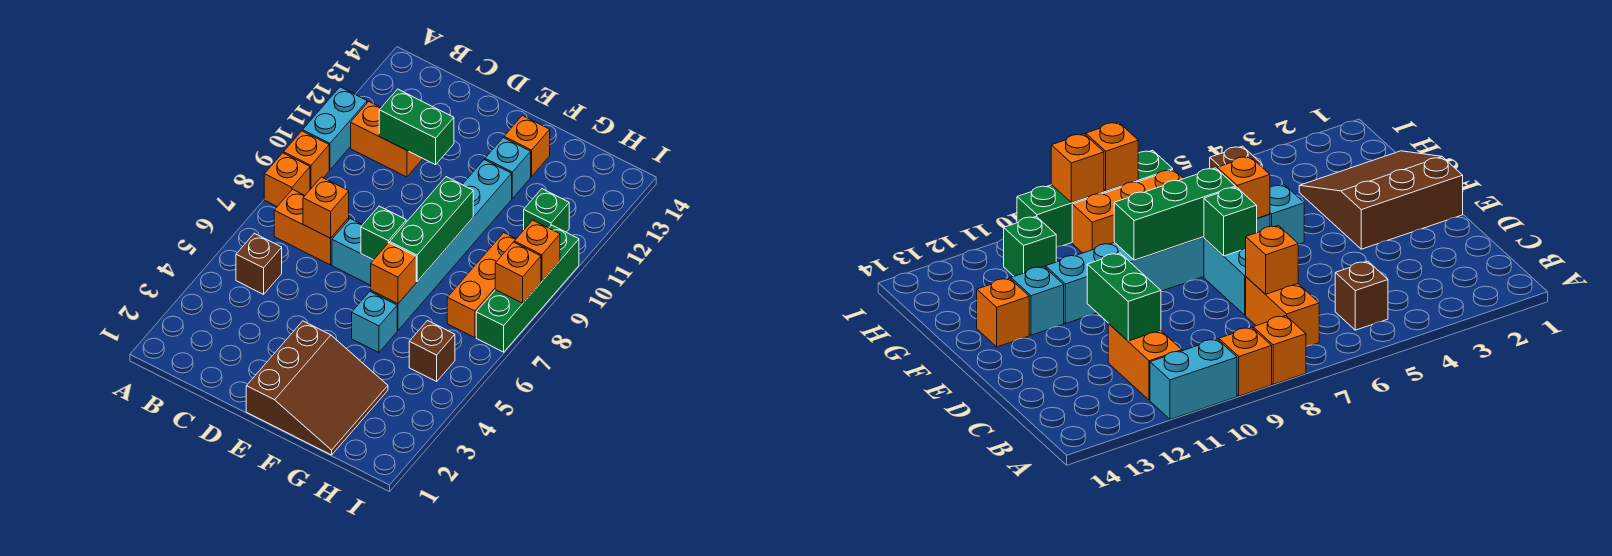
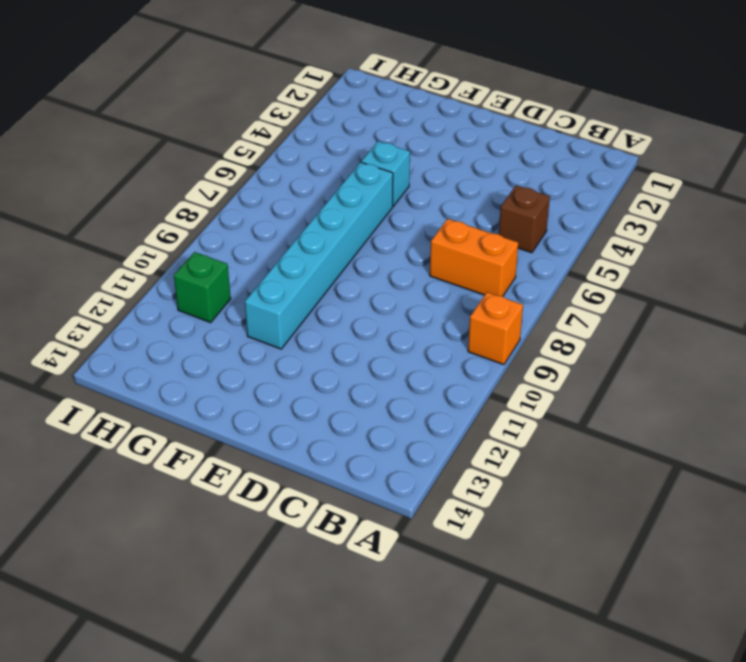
none -> orange brick A8 level 1
none -> cyan brick A10:A11 level 1
none -> orange brick B11:C11 level 1

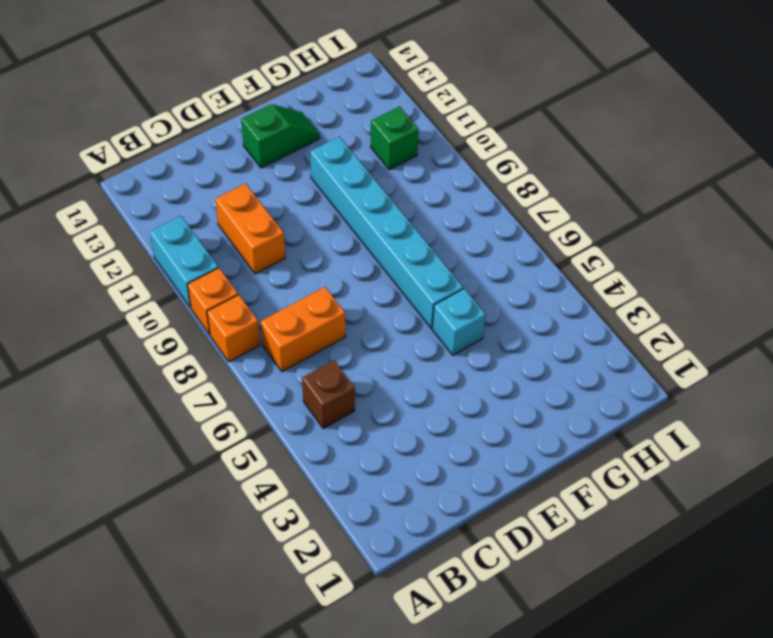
orange brick C10:C11 level 1 -> orange brick B11:C11 level 1
green slope E13:F13 level 1 top E -> orange brick F13 level 1
none -> cyan brick D7:E7 level 1
none -> brown slope E1:G3 level 1 top E
none -> cyan brick F12 level 1

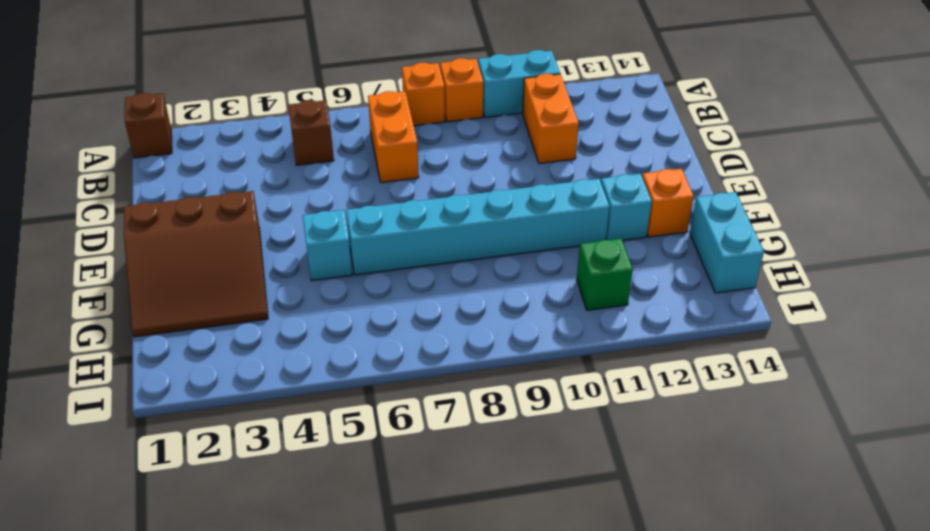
brown brick A1 level 1 -> brown brick H5 level 1
cyan brick G14:H14 level 1 -> cyan brick D7:E7 level 1
none -> orange brick H7:H9 level 1
none -> green brick I7:I10 level 1
none -> orange brick C7 level 2

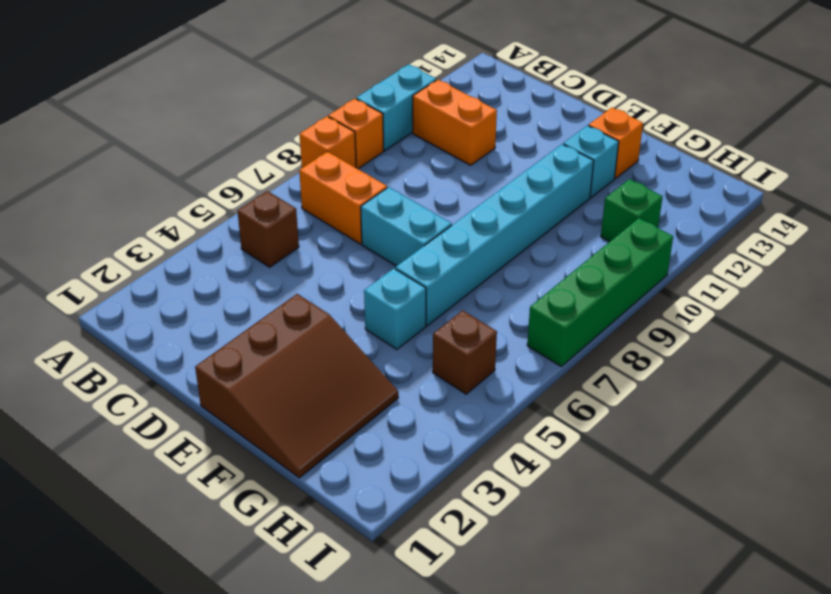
none -> orange brick H7:H9 level 1
none -> orange brick C7 level 2
none -> green brick C11:D11 level 2

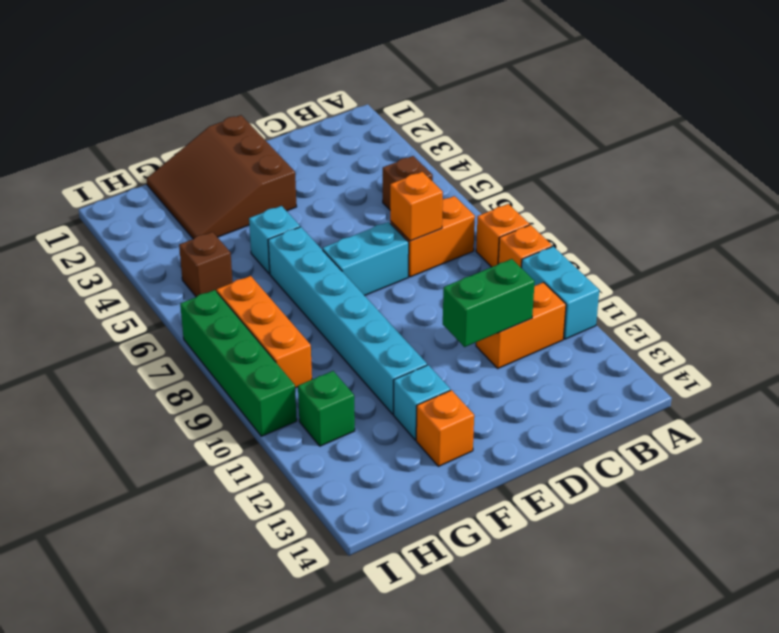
none -> green brick E7 level 2
none -> orange brick F6 level 2
none -> green brick F7:F9 level 2

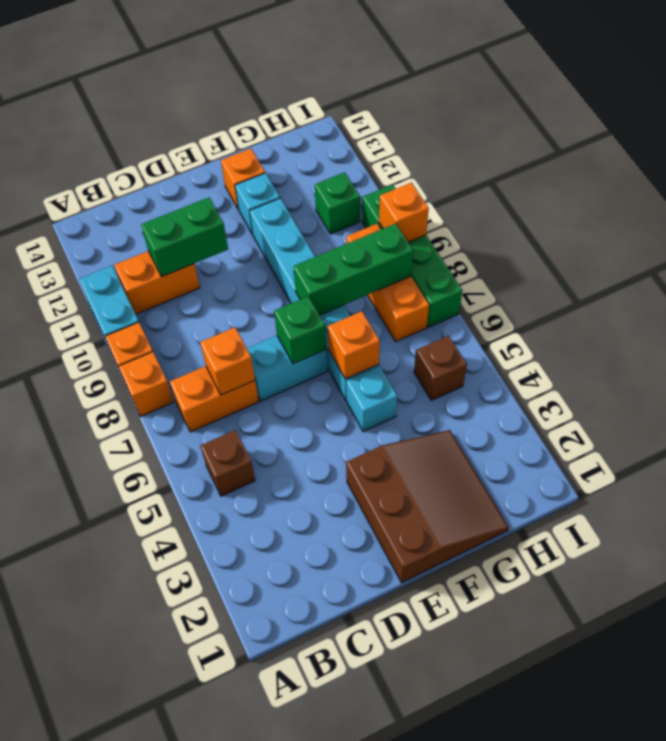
green brick F8:H8 level 2 -> green brick F7:F9 level 2
none -> orange brick I8 level 2

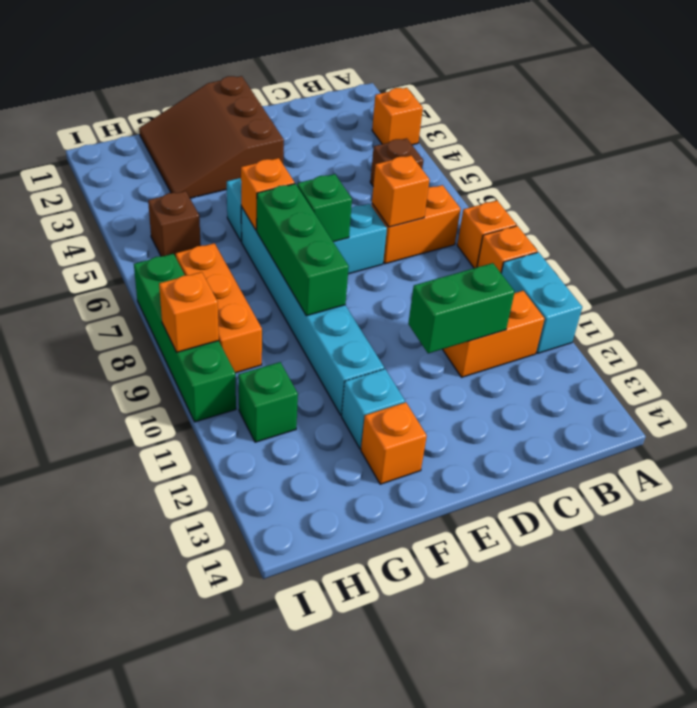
orange brick A3 level 1 -> orange brick I8 level 2

